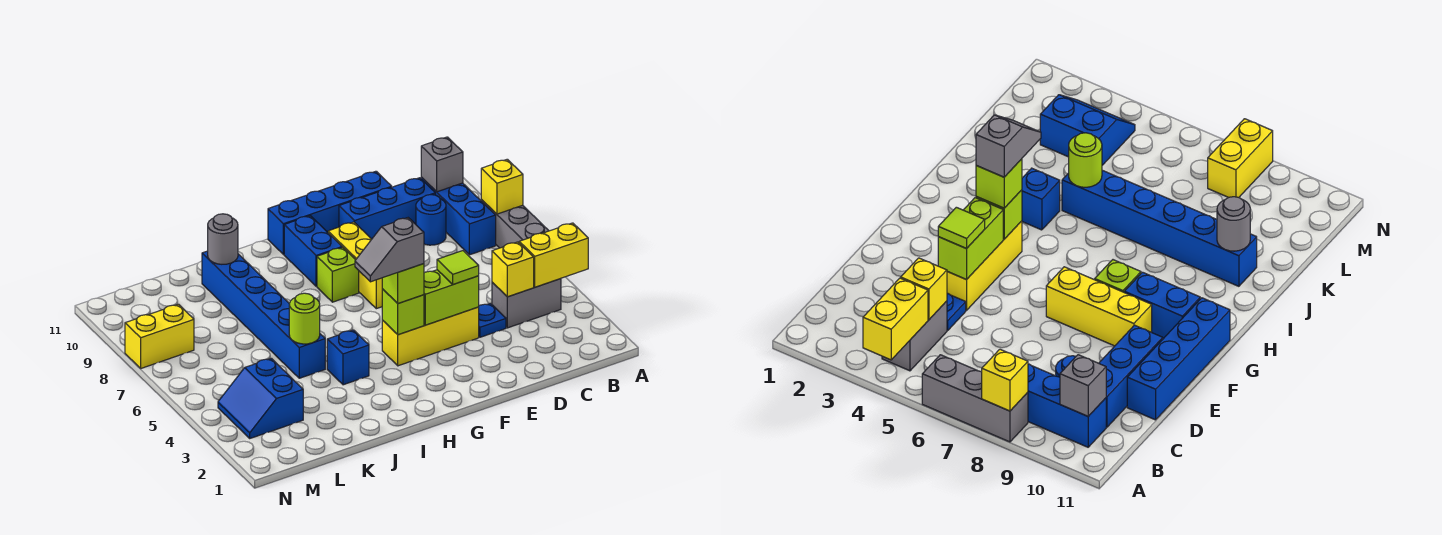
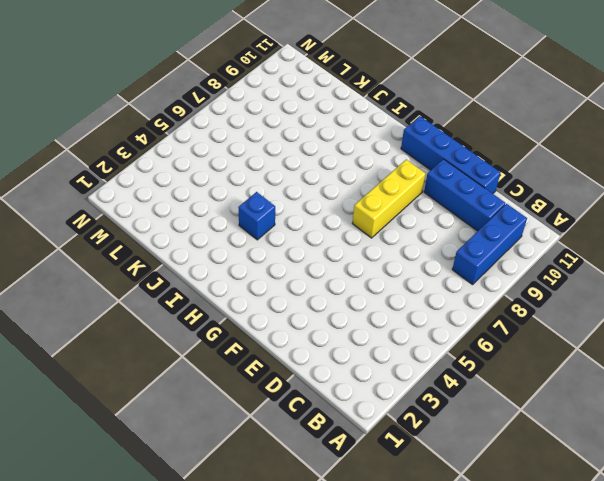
none -> grey brick A6:A8 level 1
none -> grey brick B4:C4 level 1
none -> blue round brick C9 level 1

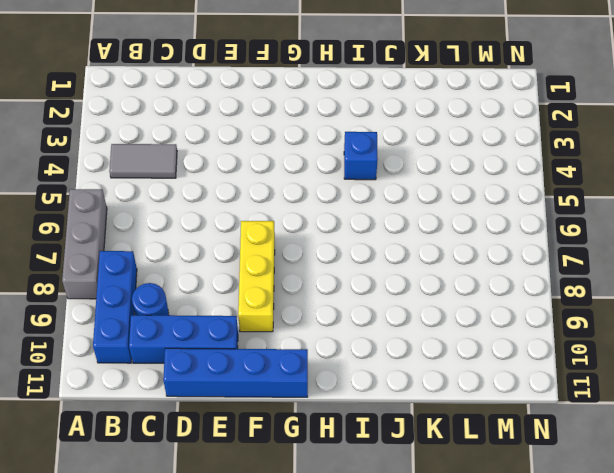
grey tile B4:C4 level 1 -> grey brick B4:C4 level 1
none -> blue plate D4 level 1
none -> yellow brick E4:G4 level 1
none -> lime brick G8 level 1

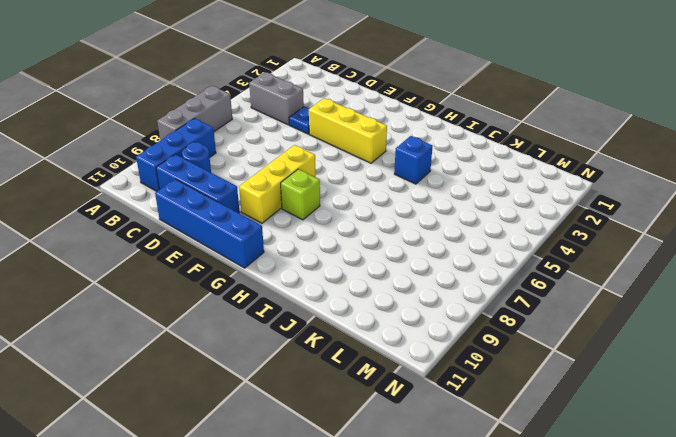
none -> blue brick G9:G10 level 1
none -> blue brick J5:J10 level 1
none -> blue slope L3:M4 level 1 top L

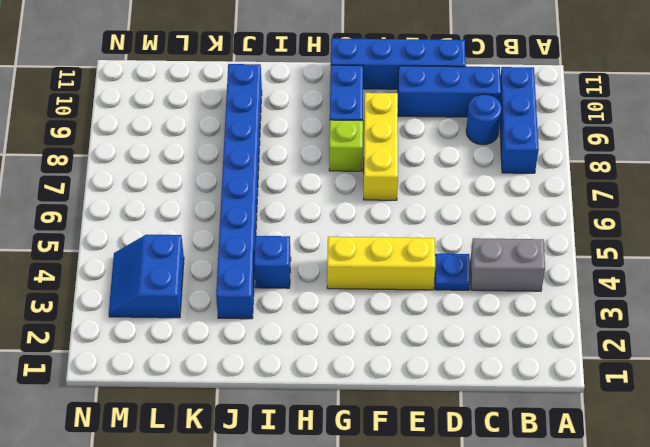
blue brick J3:J10 level 1 -> blue brick J5:J10 level 1
none -> grey brick A6:A8 level 1
none -> yellow brick M8:N8 level 1
none -> yellow brick A4:B4 level 2

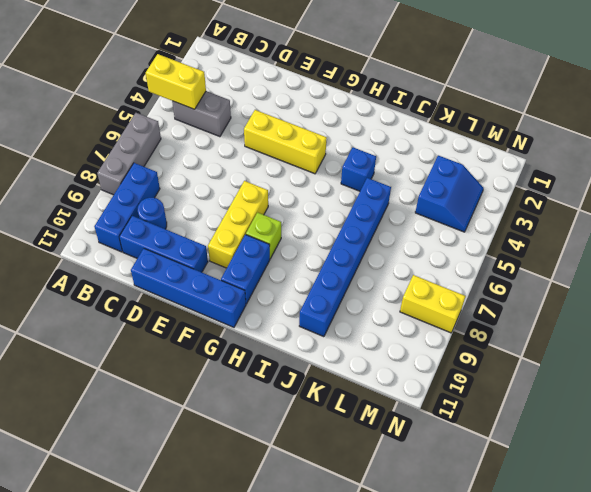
none -> blue plate D4 level 1
none -> yellow brick A8 level 2
none -> grey brick B10 level 2

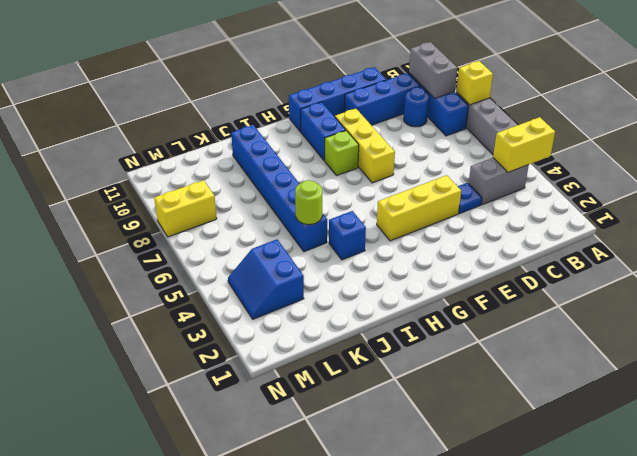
grey brick B9:B10 level 2 -> grey brick B10 level 2
none -> yellow brick C4 level 2
none -> lime brick E4:F4 level 2
none -> lime brick G4 level 2

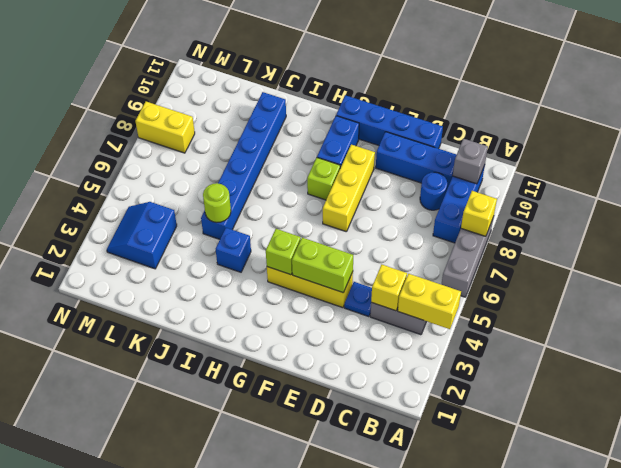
none -> grey round brick J10 level 2
none -> lime tile E4 level 3
none -> lime brick G4 level 3

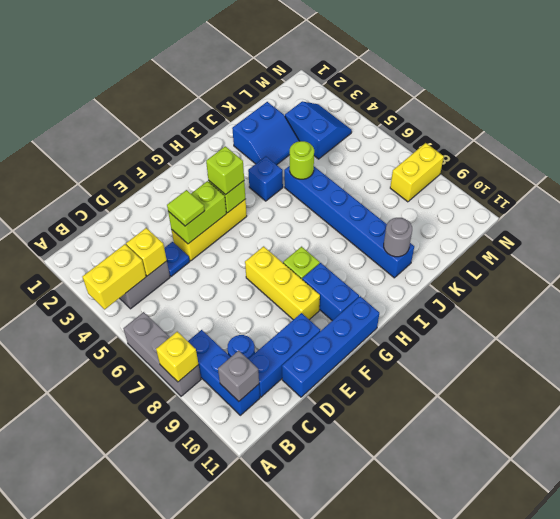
blue slope J2:K3 level 1 top 2 -> none
none -> grey slope G4:H4 level 4 top G

